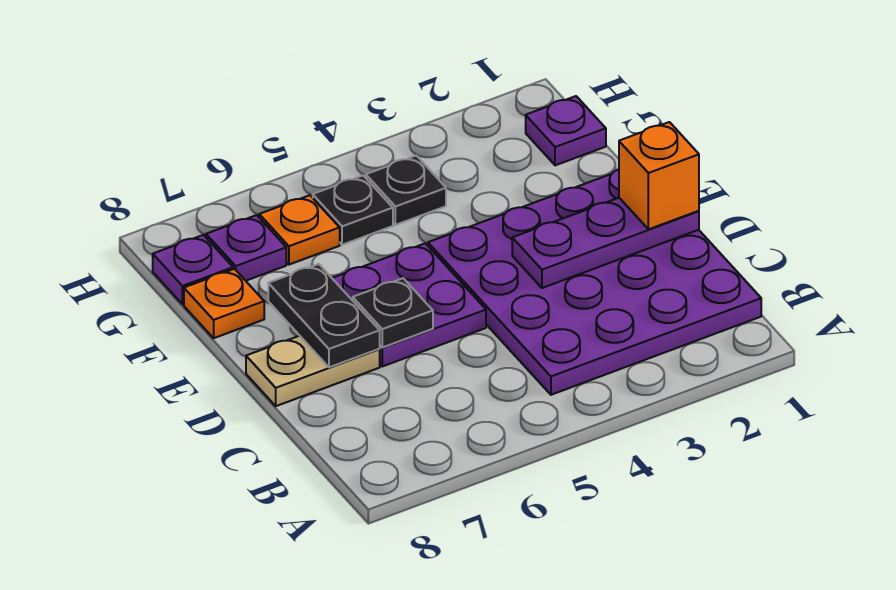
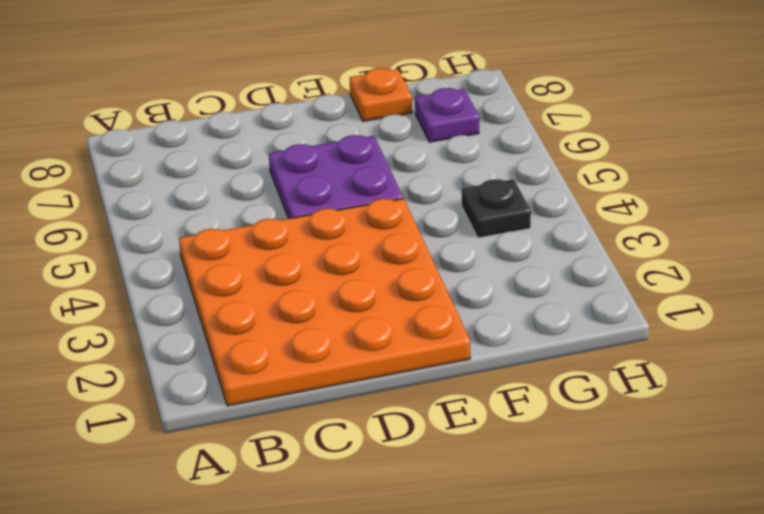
orange plate B1:E4 level 1 -> purple plate B1:E4 level 1
none -> tan plate D7:D8 level 1
none -> purple plate G1 level 1
none -> black plate G5 level 1

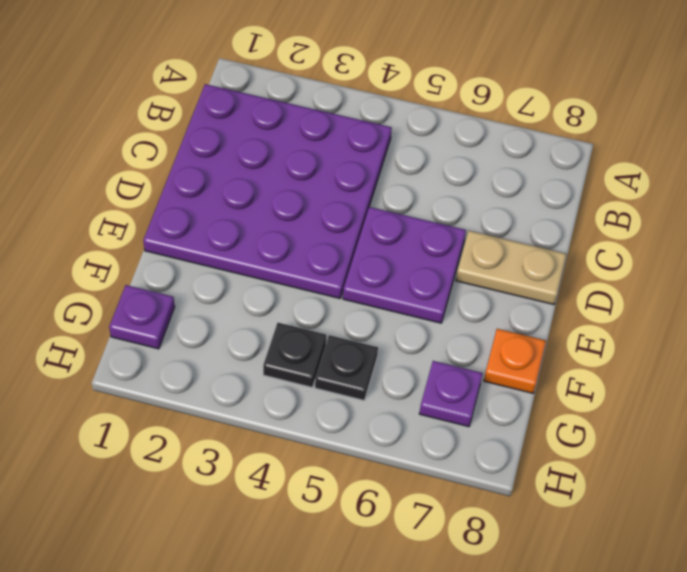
none -> orange plate G6 level 1
none -> purple plate G8 level 1
none -> purple plate D1:D3 level 2

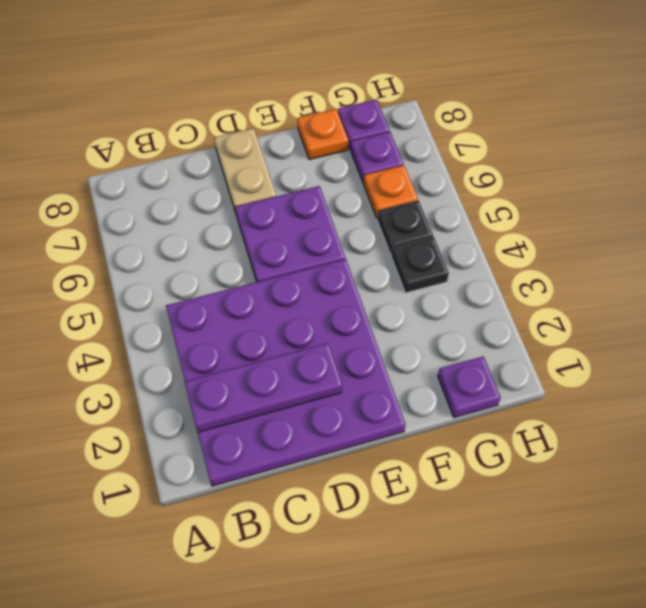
purple plate B2:D2 level 2 -> purple plate D1:D3 level 2
none -> black plate D6 level 2
none -> black plate D7:E7 level 2
none -> orange brick D1 level 3

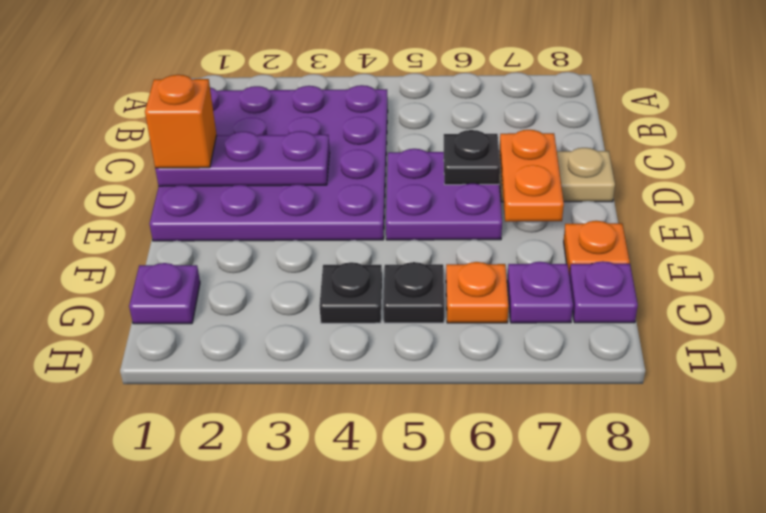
orange plate D7:E7 level 2 -> black plate D7:E7 level 2

